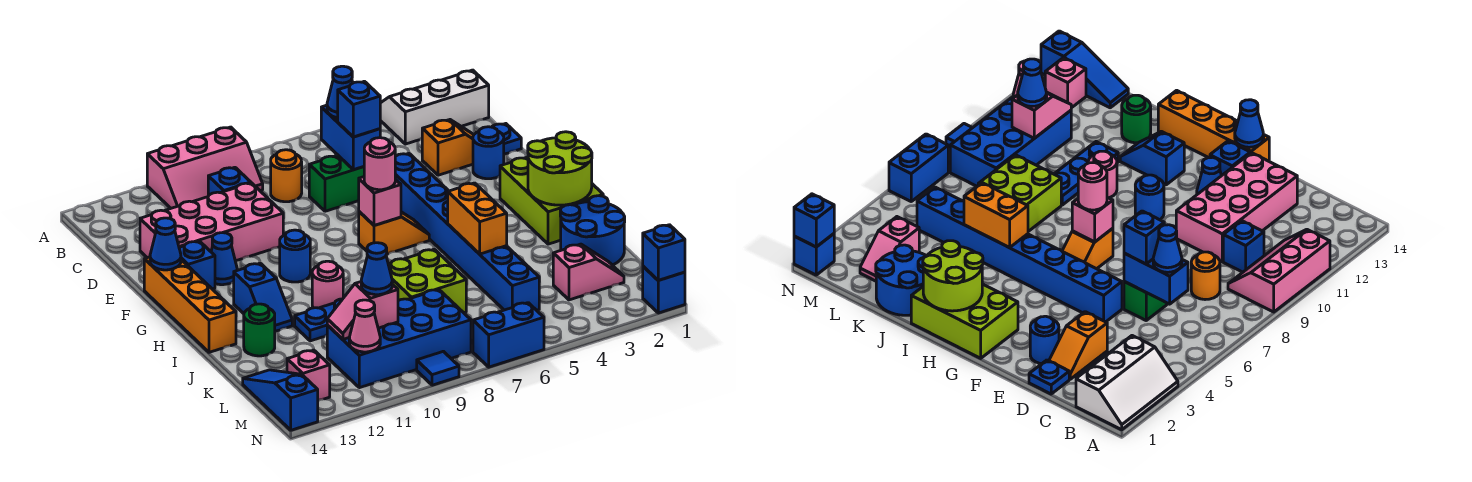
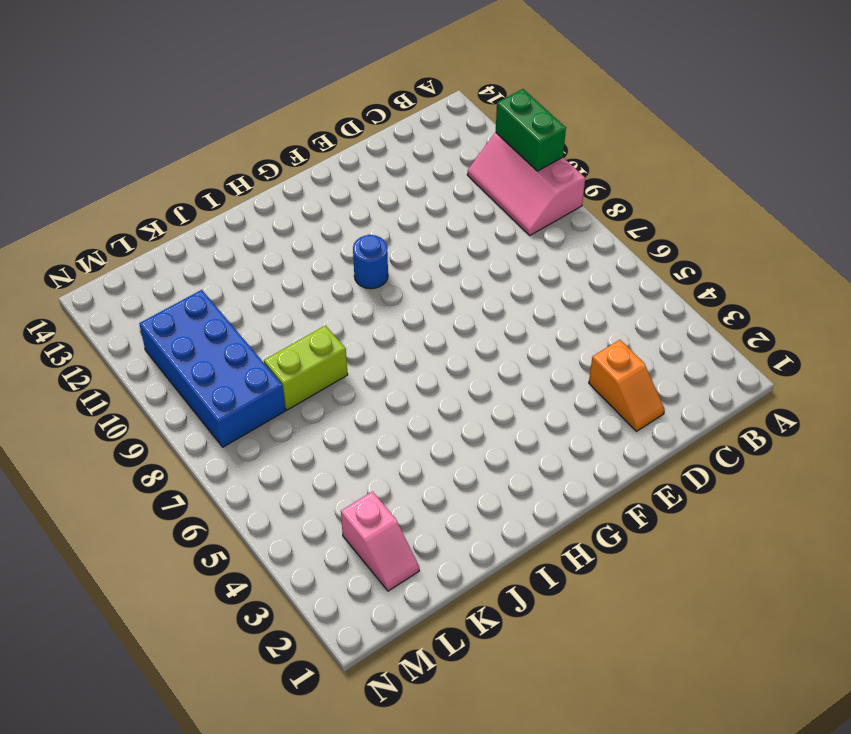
green brick A10:A11 level 2 -> green brick D6:D7 level 1
lime brick J8:K8 level 1 -> lime brick J7:K8 level 1
none -> white slope A1:B3 level 1 top B
none -> orange round brick C8 level 1
none -> blue brick C10 level 1
none -> blue plate D1 level 1

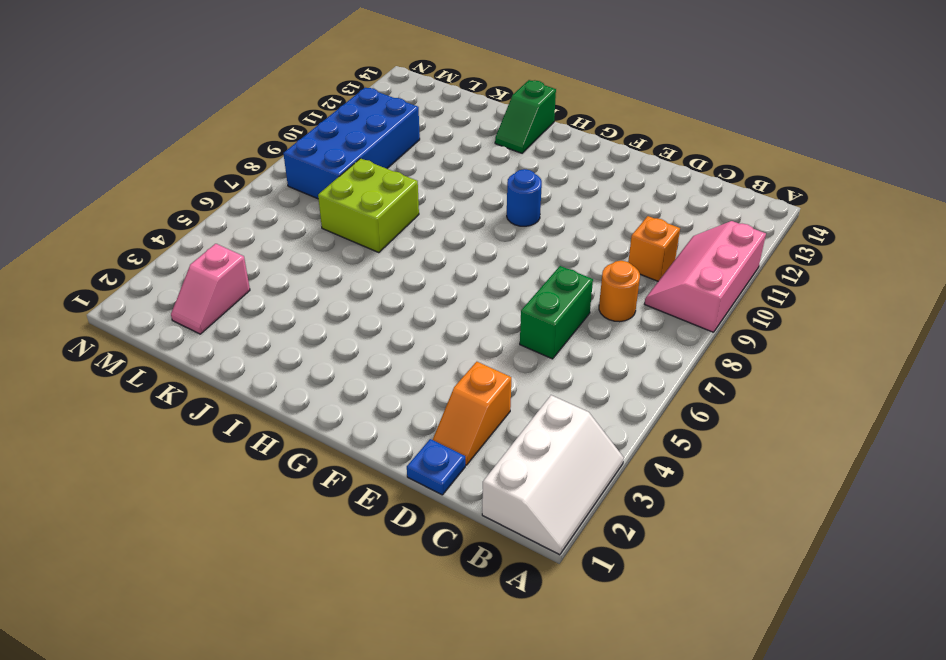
orange brick C10 level 1 -> blue brick C10 level 1
green slope I13:I14 level 1 top 14 -> orange brick F14:I14 level 1
none -> pink brick D10:E13 level 1
none -> blue round brick E2 level 1
none -> blue brick E5:L5 level 1
none -> blue cone F12 level 1

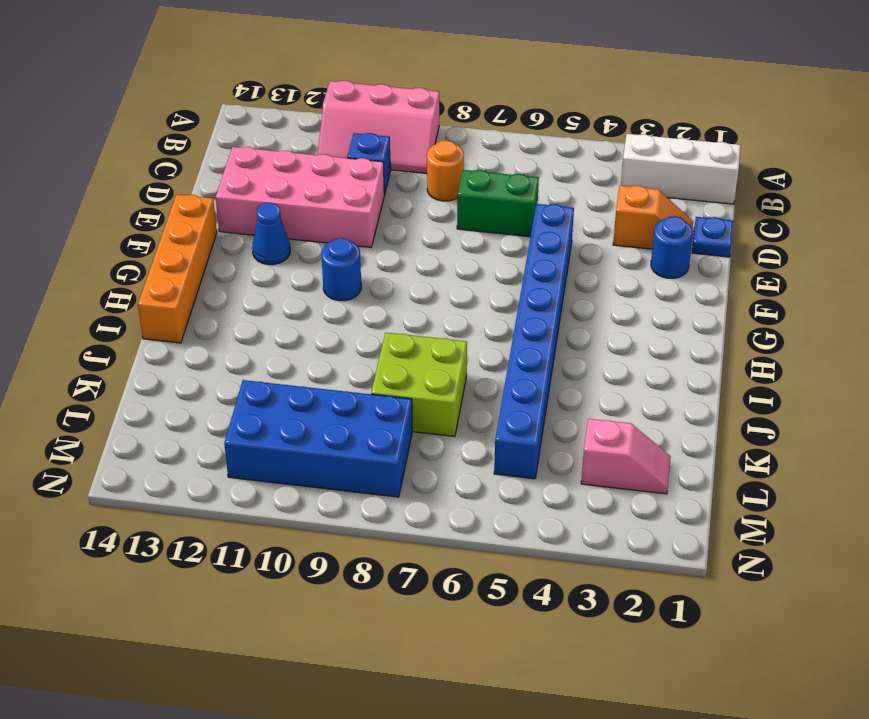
none -> blue brick F13 level 1
none -> lime brick G1:I2 level 1
none -> orange slope G6:G7 level 1 top 7
none -> blue slope H12:I12 level 1 top H

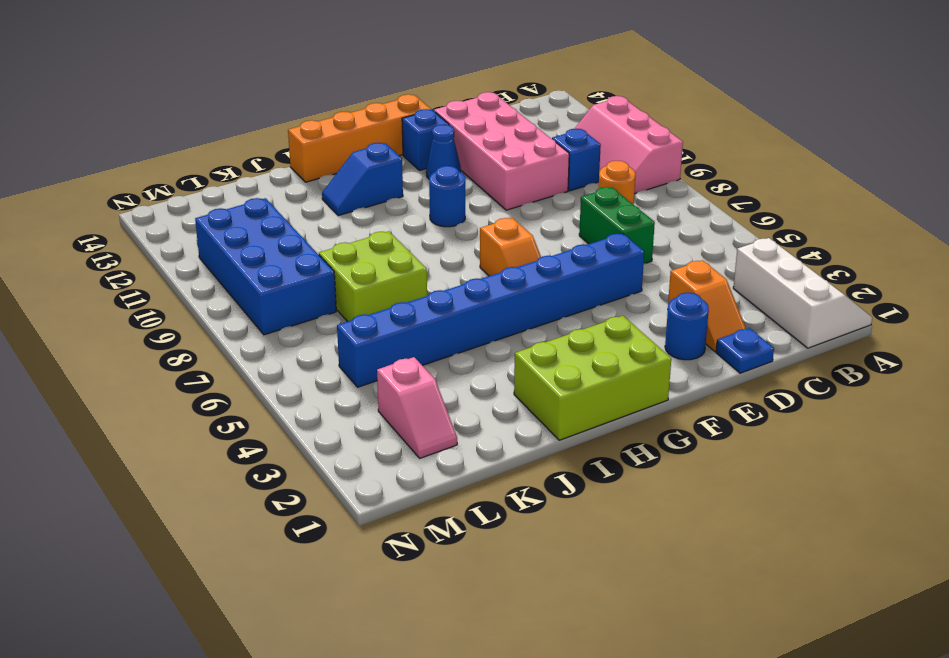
none -> pink round brick I10 level 1
none -> blue round brick J1:K2 level 1
none -> blue plate J9:J11 level 1
none -> green round brick J13 level 1

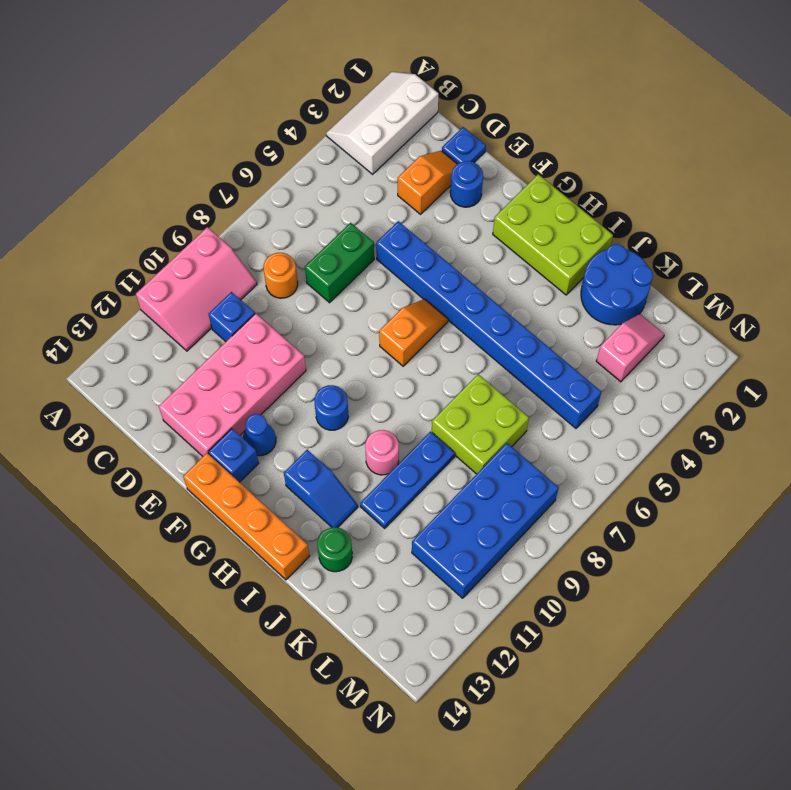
none -> blue slope L14:N14 level 1 top N
none -> pink brick M13 level 1
none -> blue brick N1 level 1
none -> blue brick N6:N7 level 1

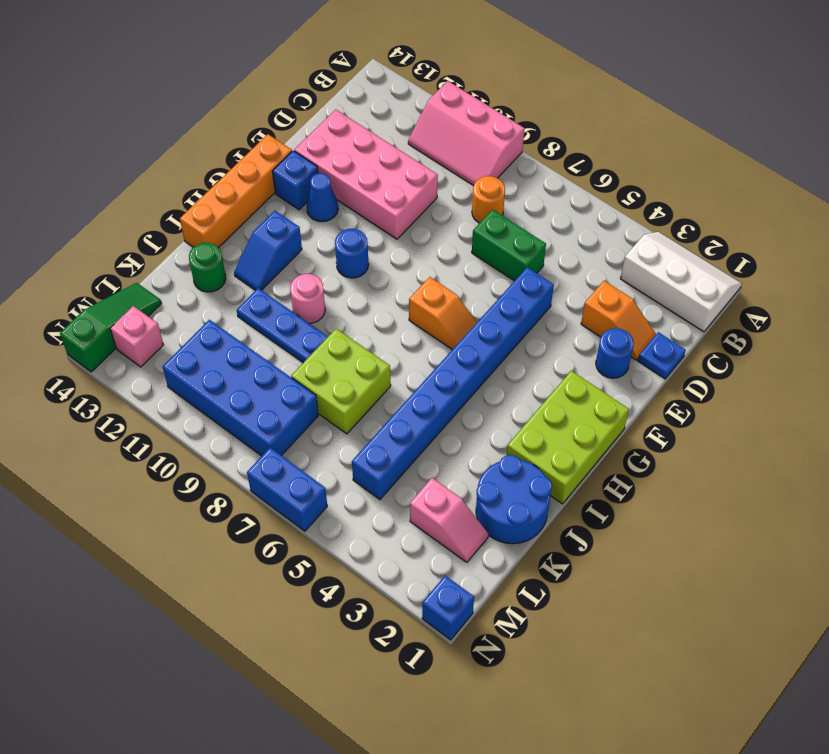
green slope L14:N14 level 1 top N -> blue slope L14:N14 level 1 top N
none -> blue brick C10 level 1
none -> blue tile N9 level 1
none -> blue brick C6:D6 level 2
none -> blue cone F14 level 2

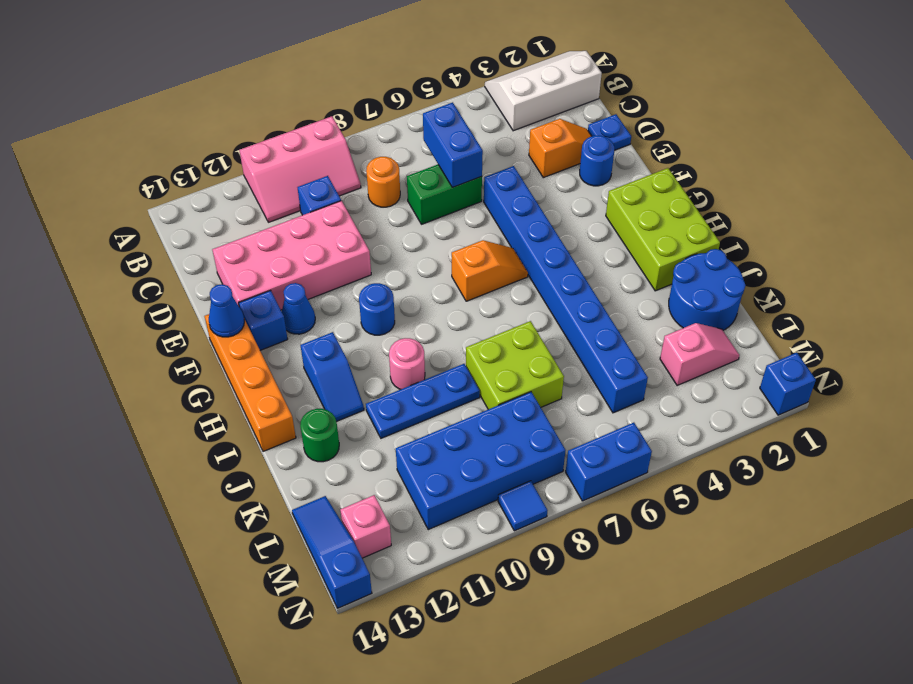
none -> pink brick G7 level 2
none -> lime round brick H1:I2 level 2
none -> orange brick I5:J5 level 2
none -> pink slope L10:L11 level 2 top 10

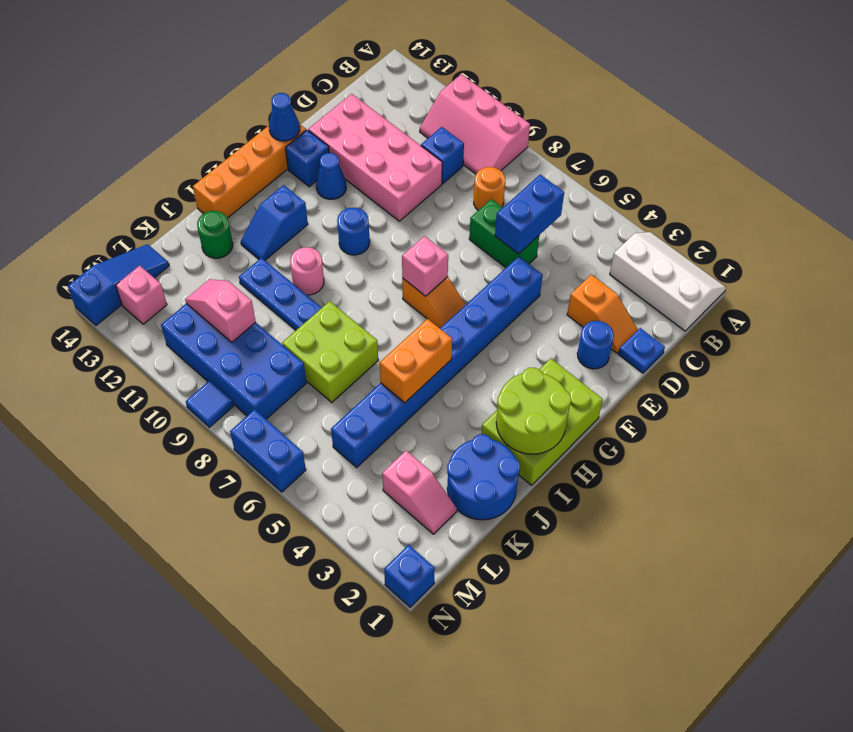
none -> pink cone M11 level 2
none -> blue brick N1 level 2
none -> blue cone C6 level 3
none -> blue brick D6 level 3

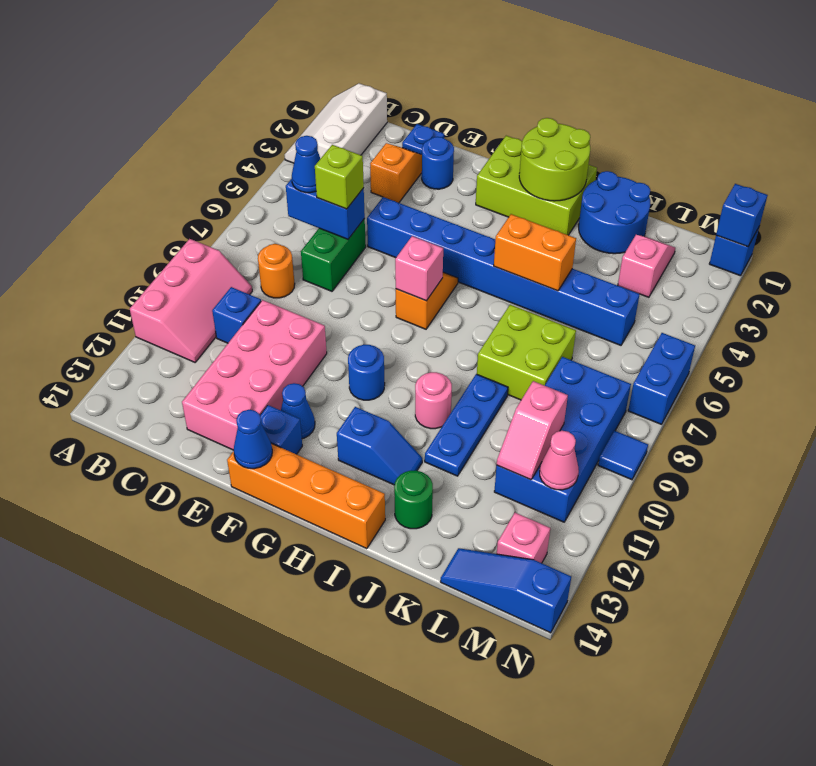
lime brick D6 level 3 -> blue brick D6 level 3
none -> pink round brick G7 level 3
none -> blue cone L10 level 3

